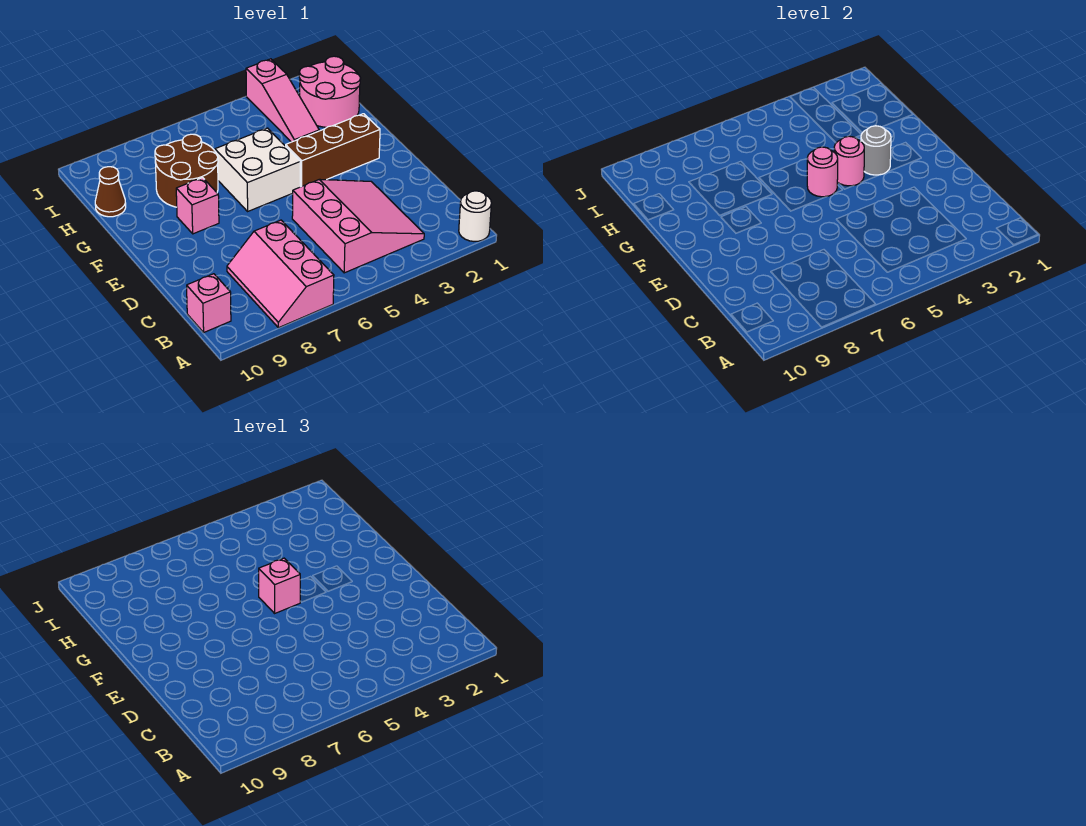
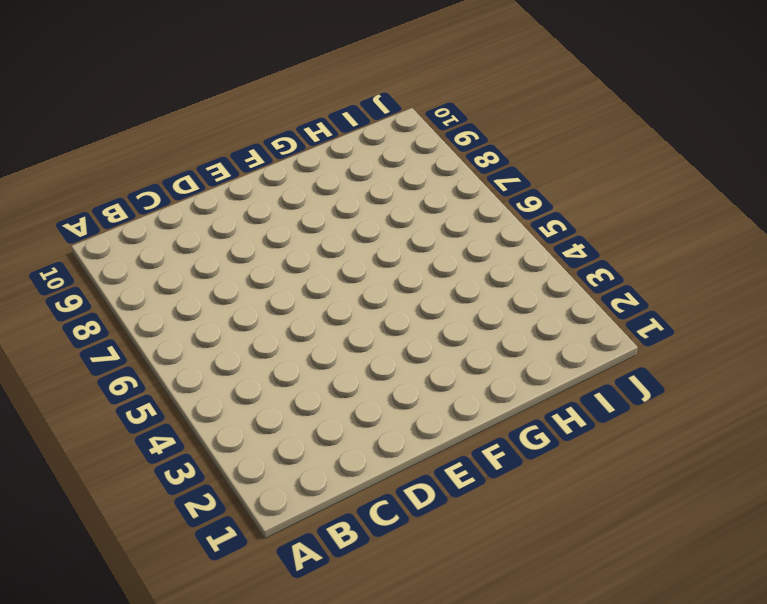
none -> white round brick A1 level 1
none -> pink slope A7:C8 level 1 top 7
none -> pink slope B3:D5 level 1 top 5

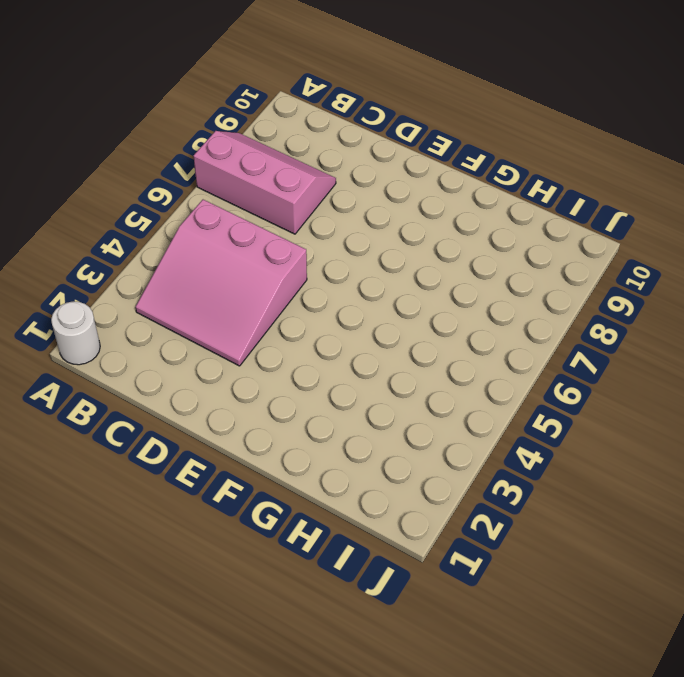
none -> pink brick B10 level 1
none -> brown brick F2:F4 level 1
none -> white brick F5:G6 level 1

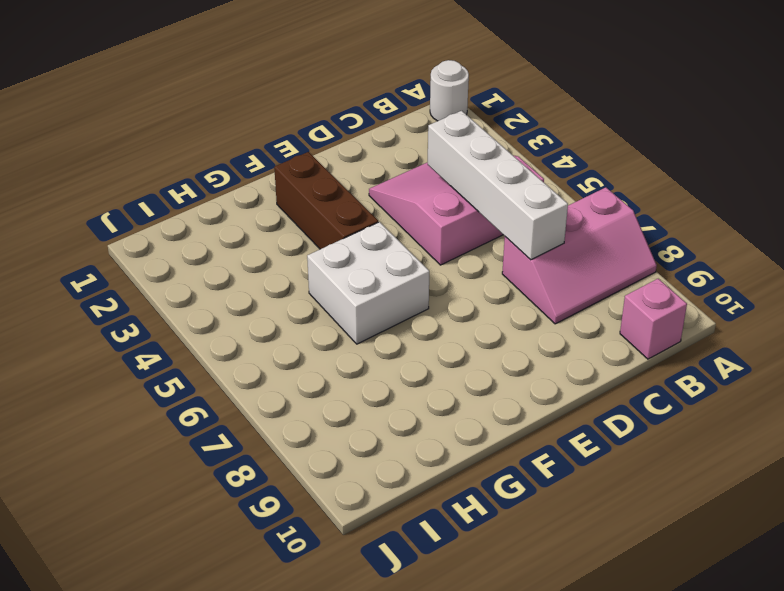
white brick C4:C7 level 2 -> none
none -> pink brick F8 level 1
none -> brown round brick G7:H8 level 1
none -> pink round brick H1:I2 level 1

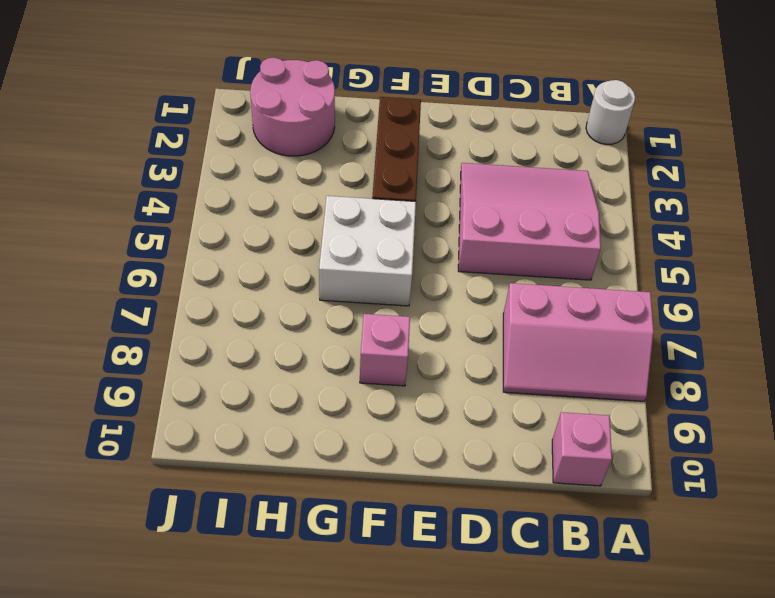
none -> brown round brick G7:H8 level 1
none -> pink slope H3:J3 level 1 top J
none -> brown cone H10 level 1

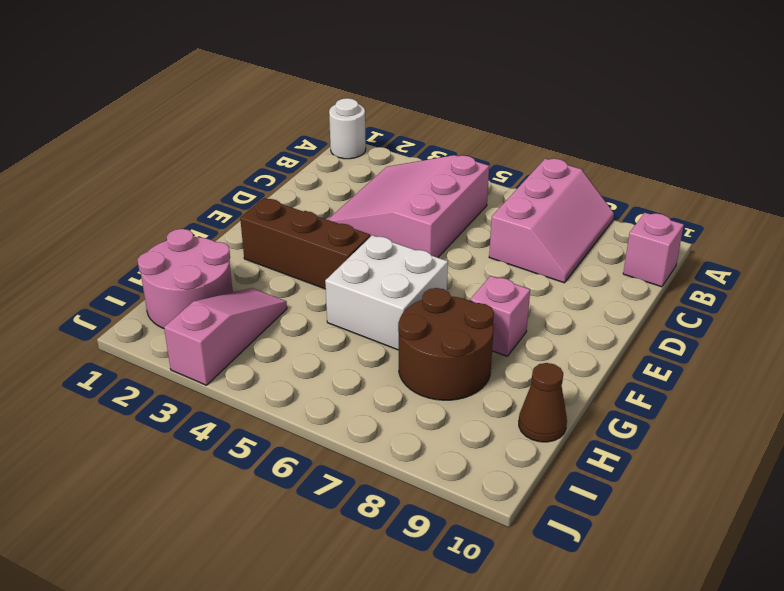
none -> grey round brick F3 level 2
none -> pink round brick F4 level 2
none -> pink round brick F5 level 2

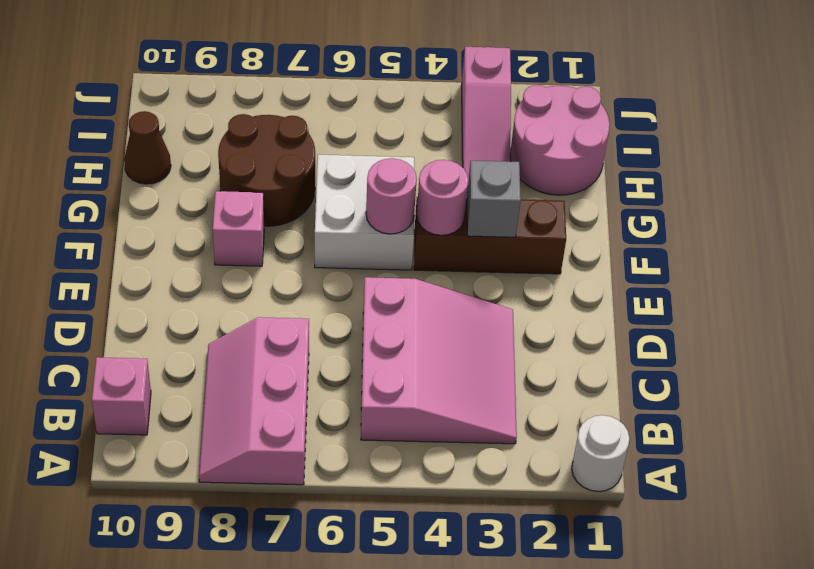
grey brick F3 level 2 -> grey round brick F3 level 2
none -> pink brick F5 level 3

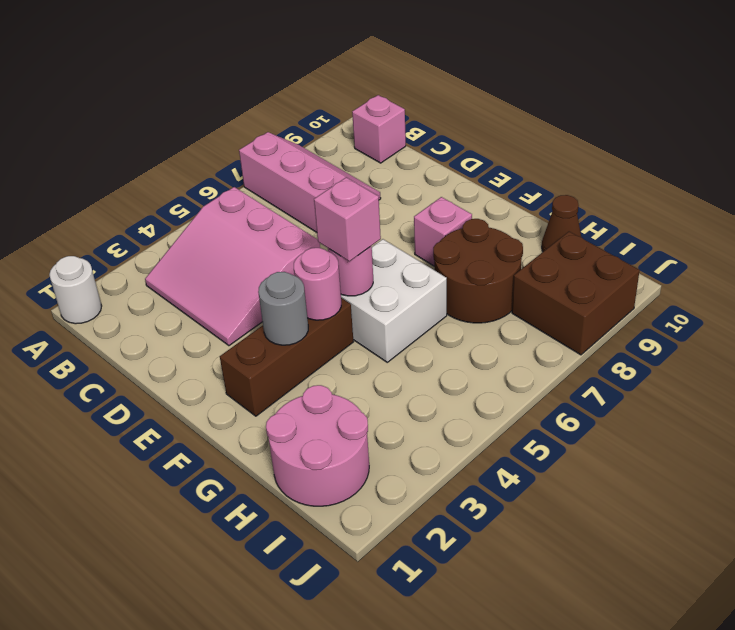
brown brick I8:J9 level 1 -> none
none -> pink slope H3:J3 level 1 top J

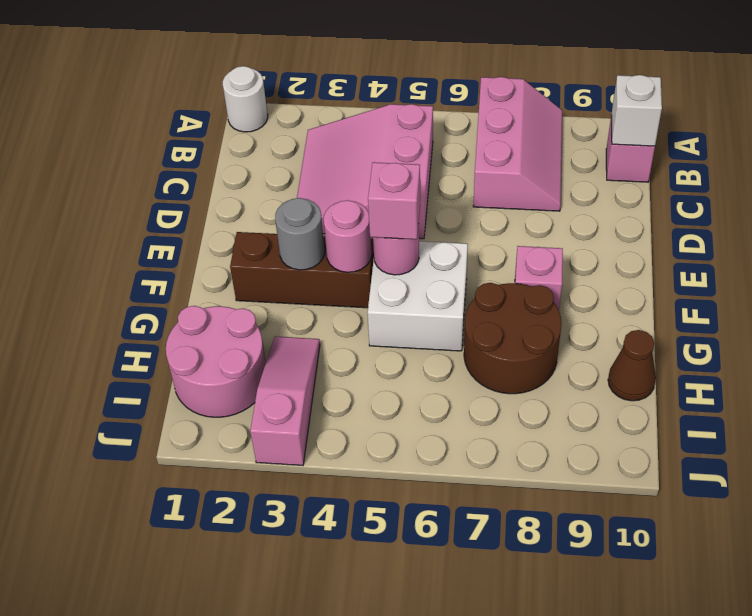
white brick B10 level 2 -> none

